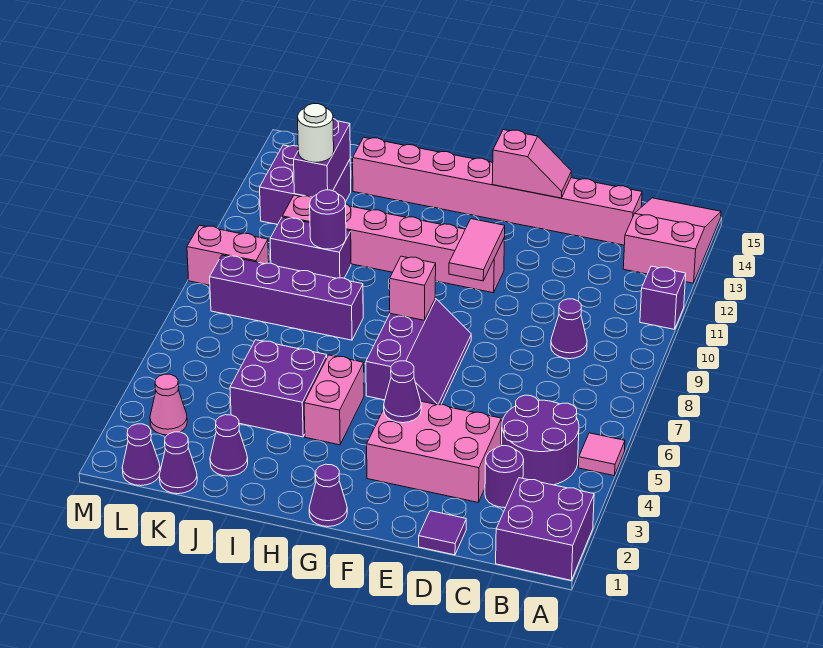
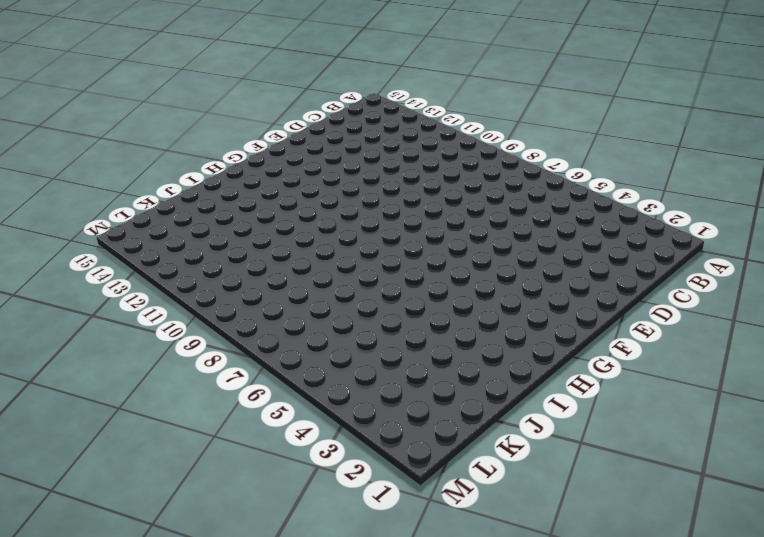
none -> purple brick A1:B2 level 1
none -> pink tile A5 level 1
none -> purple brick A11 level 1
none -> pink slope A13:B15 level 1 top 13

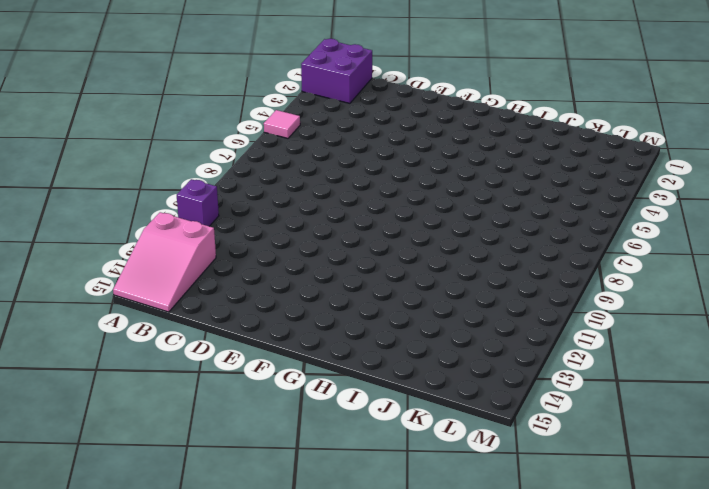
none -> purple round brick B4:C5 level 1
none -> purple round brick C3 level 1
none -> purple cone C9 level 1
none -> pink brick C14:J14 level 1

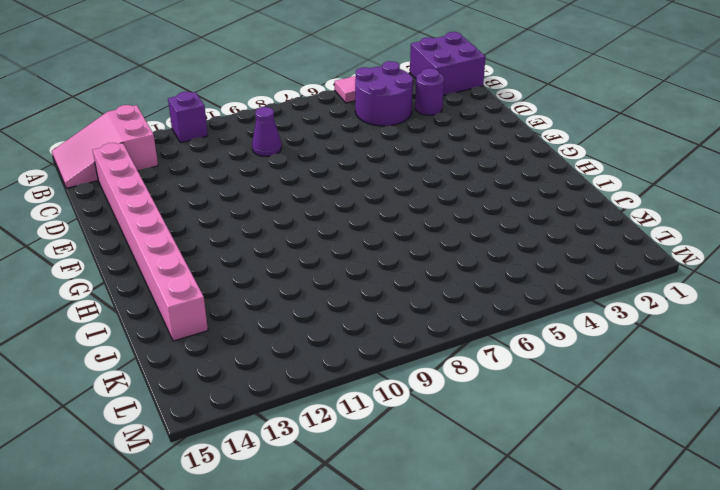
none -> purple tile D1 level 1
none -> pink brick D3:F4 level 1
none -> purple slope F6:G8 level 1 top G
none -> pink brick F11:K11 level 1

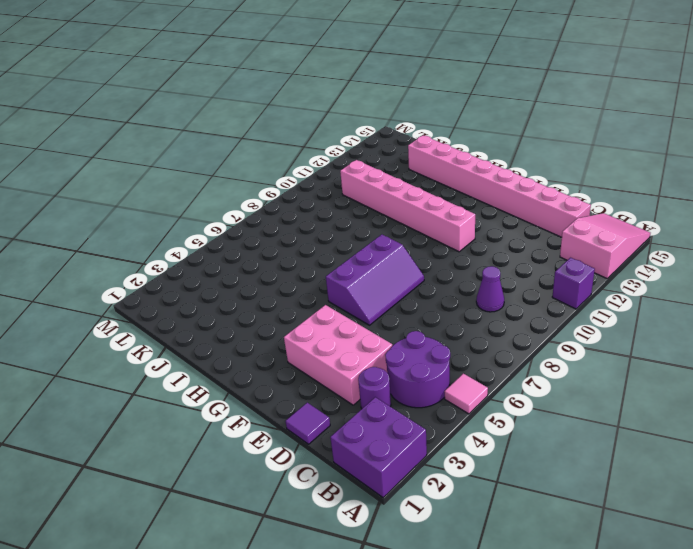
none -> purple cone G1 level 1
none -> pink brick H4:H5 level 1
none -> purple brick I4:J5 level 1
none -> purple brick I8:L8 level 1

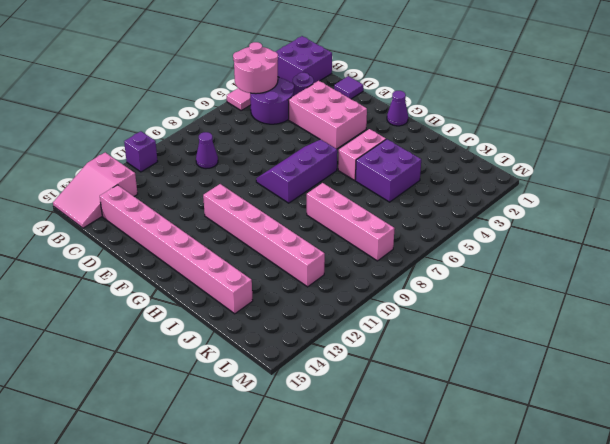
pink round brick A4:B5 level 2 -> none
pink brick I8:L8 level 1 -> purple brick I8:L8 level 1
none -> purple cone J2 level 1
none -> purple brick J10:K10 level 1
none -> purple cone K1 level 1
none -> purple brick K12:L13 level 1

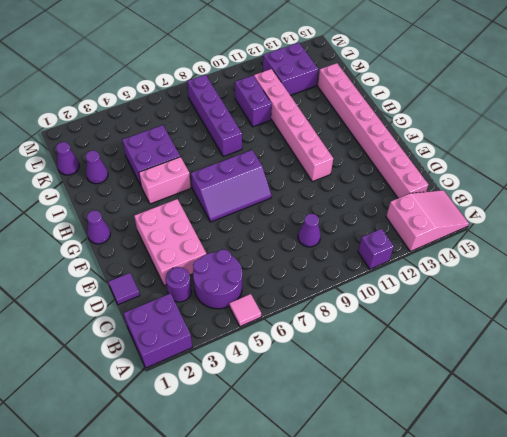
none -> purple cone L1 level 1
none -> pink cone L3 level 1
none -> pink brick L9:M9 level 1
none -> pink slope E14:F14 level 2 top F

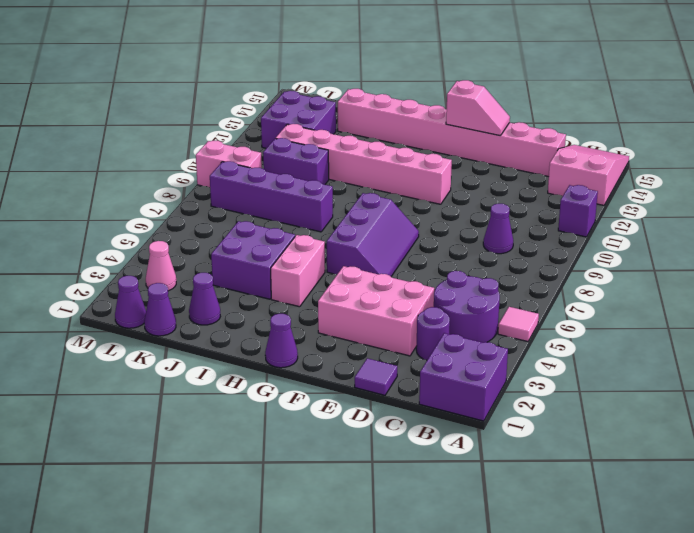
none -> purple cone F4 level 2
none -> pink tile F10:F11 level 2
none -> pink brick G8 level 2
none -> purple round brick J10 level 2

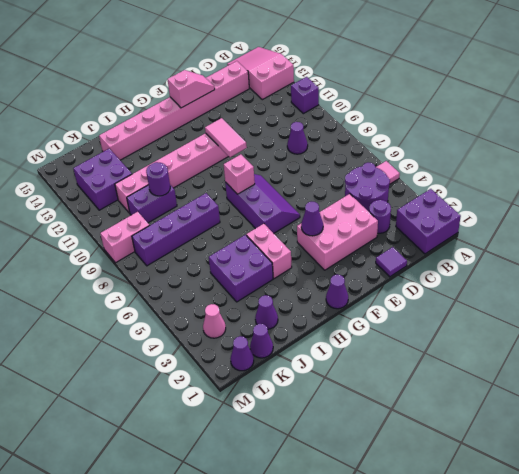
none -> purple brick K12:K13 level 2
none -> white round brick K12 level 3

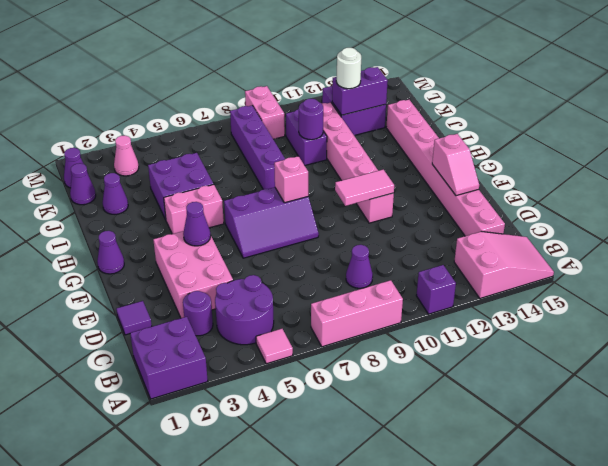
pink brick A7:A9 level 1 -> none

